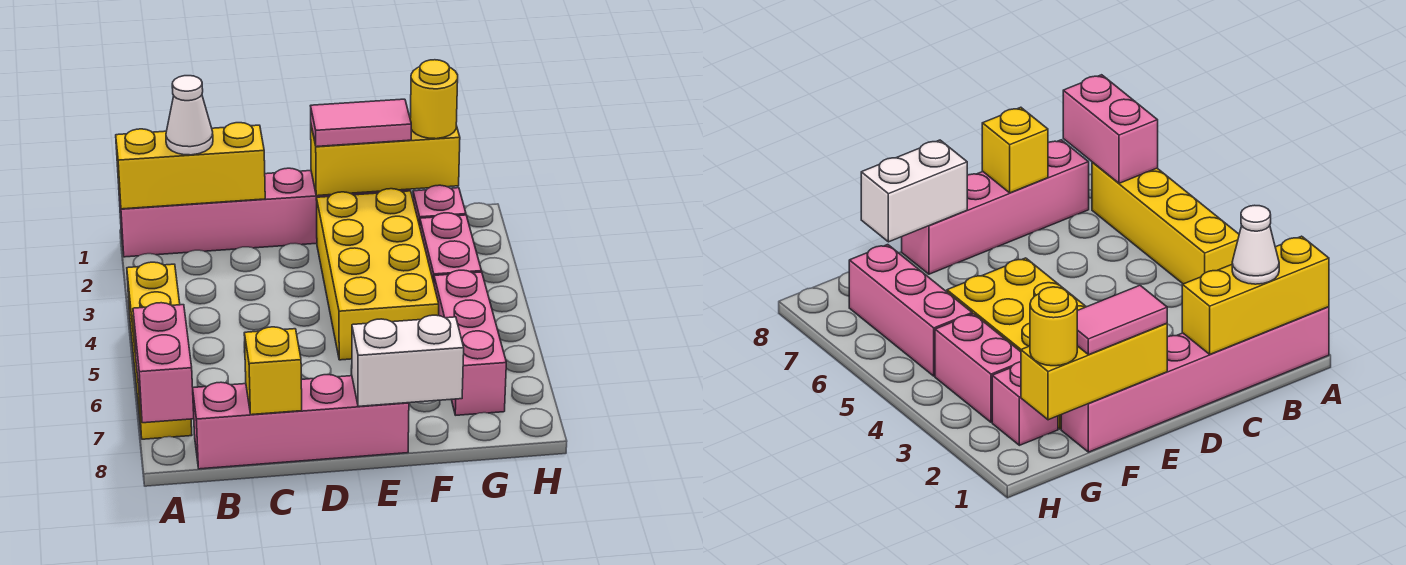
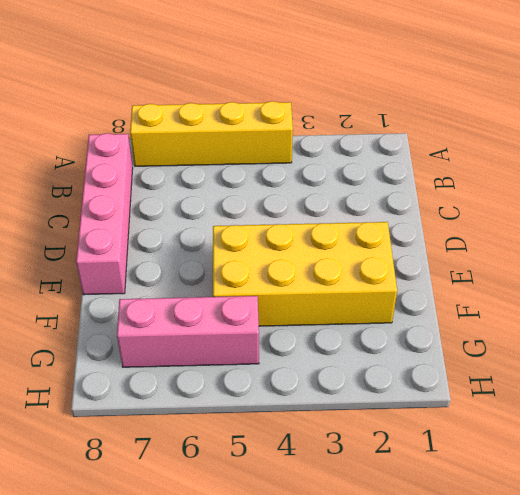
none -> pink brick A1:F1 level 1
none -> pink brick G2 level 1
none -> pink brick G3:G4 level 1

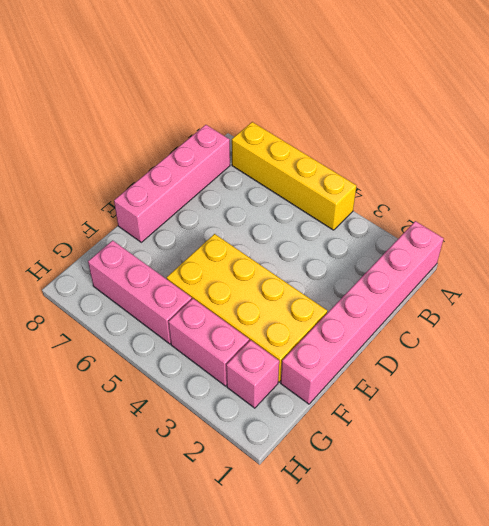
none -> yellow brick A1:C1 level 2
none -> pink brick A7:A8 level 2
none -> yellow brick C8 level 2

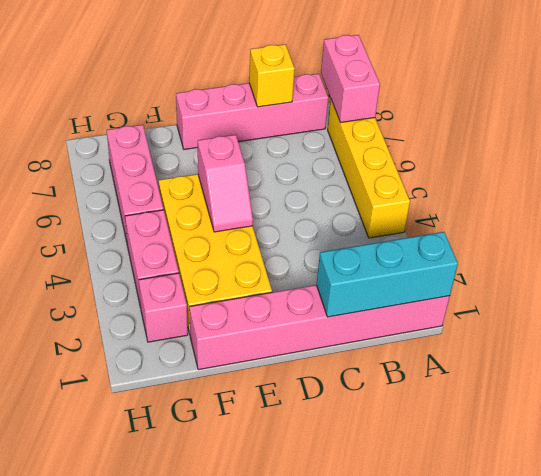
cyan brick A1:C1 level 2 -> yellow brick A1:C1 level 2
pink slope E4:E5 level 2 top 5 -> none
none -> yellow brick E1:G1 level 2
none -> white brick E8:F8 level 2
none -> white cone B1 level 3

